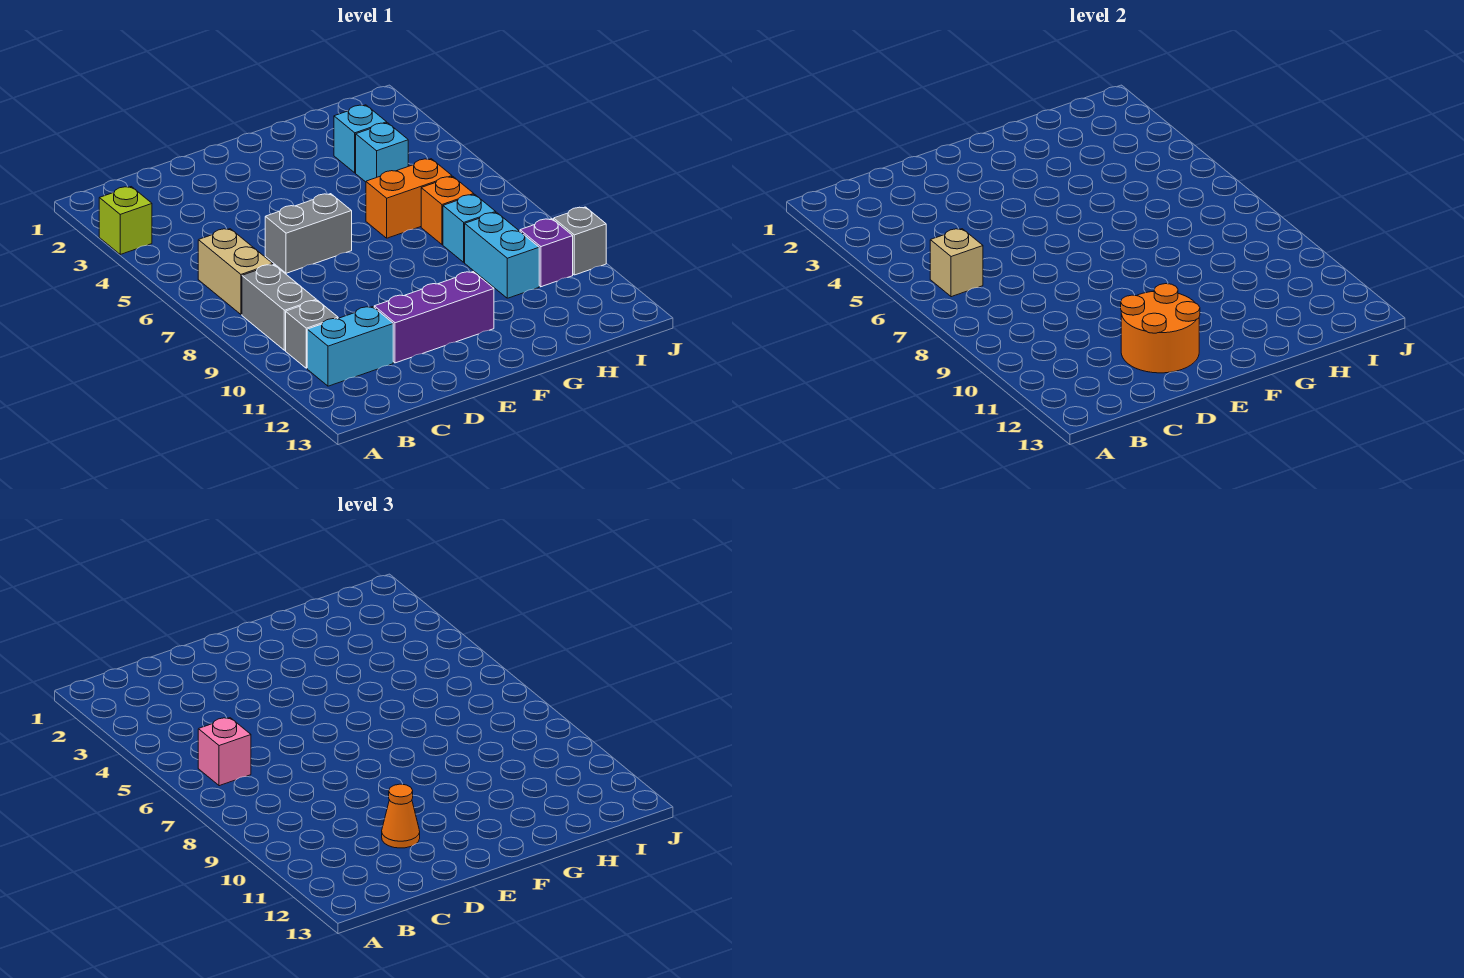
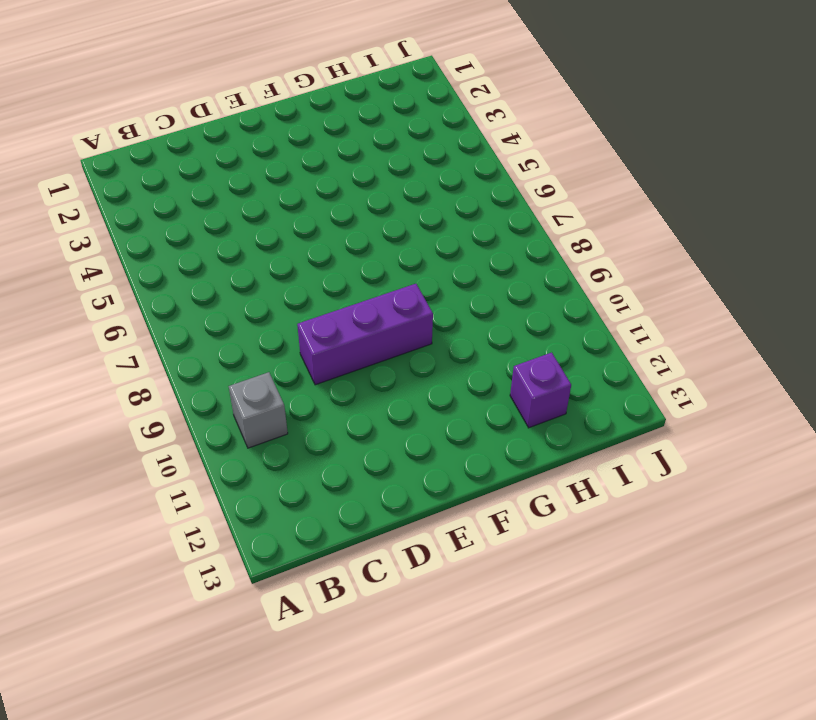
purple brick D9:F9 level 1 -> purple brick D11:F11 level 1
purple brick H12 level 1 -> purple brick I10 level 1
none -> lime brick A3 level 1
none -> tan brick B6:B7 level 1
none -> grey brick B8:B9 level 1

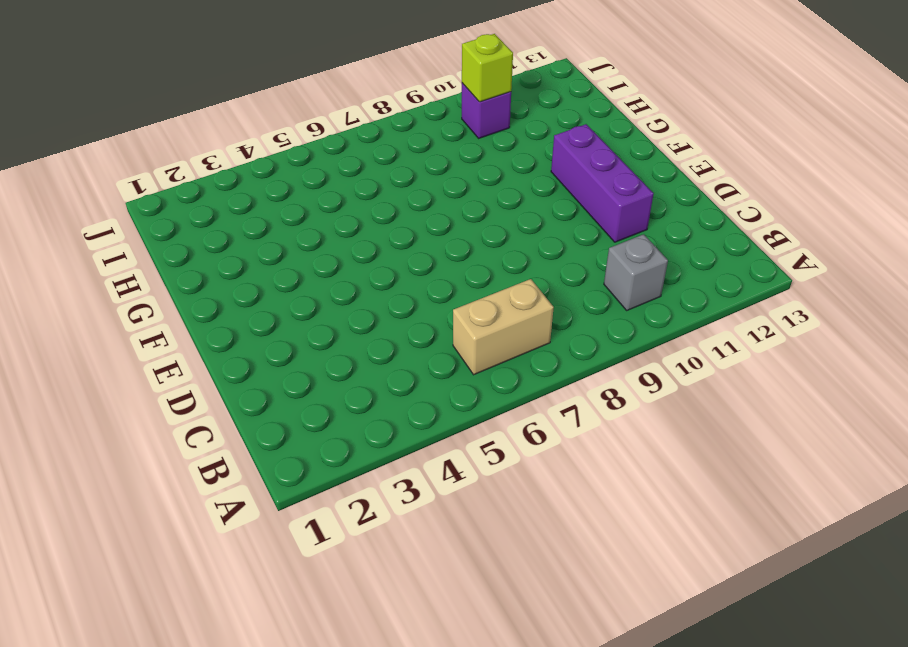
lime brick I10 level 2 -> lime brick A3 level 1
none -> grey brick B8:B9 level 1
none -> cyan brick B11:C11 level 1
none -> grey brick D6:E6 level 1

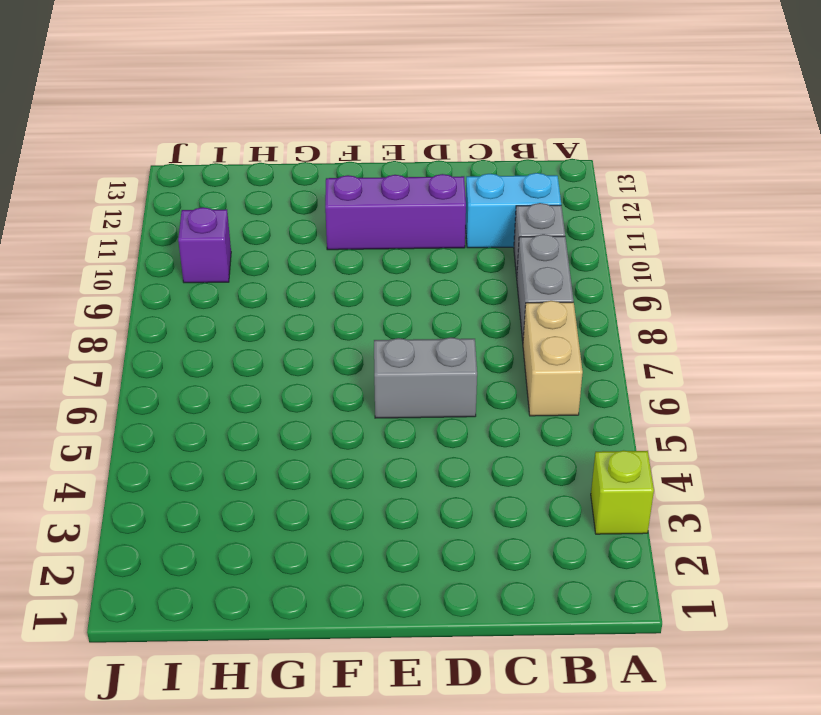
none -> orange brick G6:H6 level 1
none -> cyan brick H3 level 1
none -> cyan brick H4 level 1

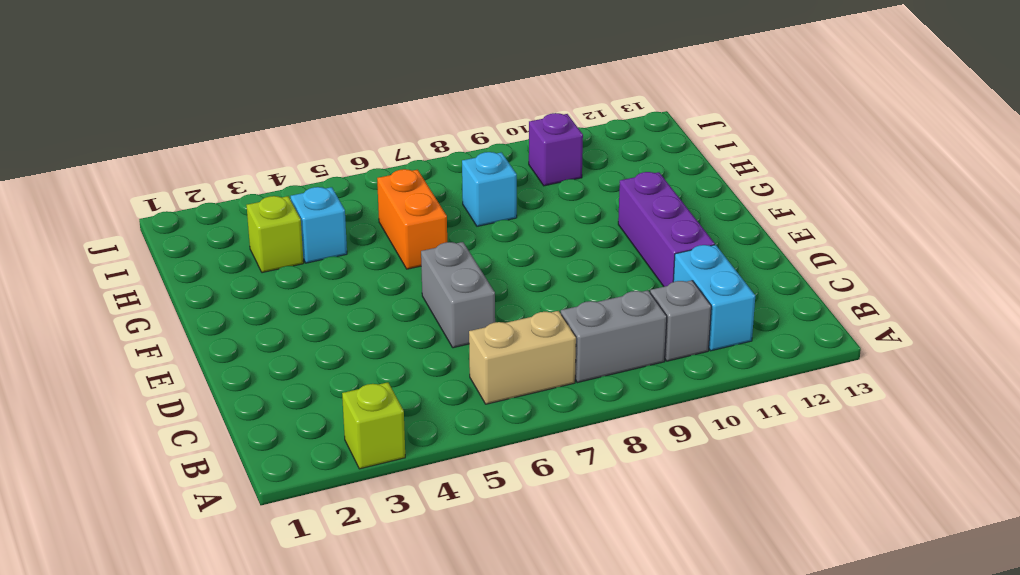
lime brick H3 level 1 -> cyan brick H3 level 1
none -> orange brick H7 level 1
none -> cyan brick H9:H10 level 1
none -> grey brick J10 level 1

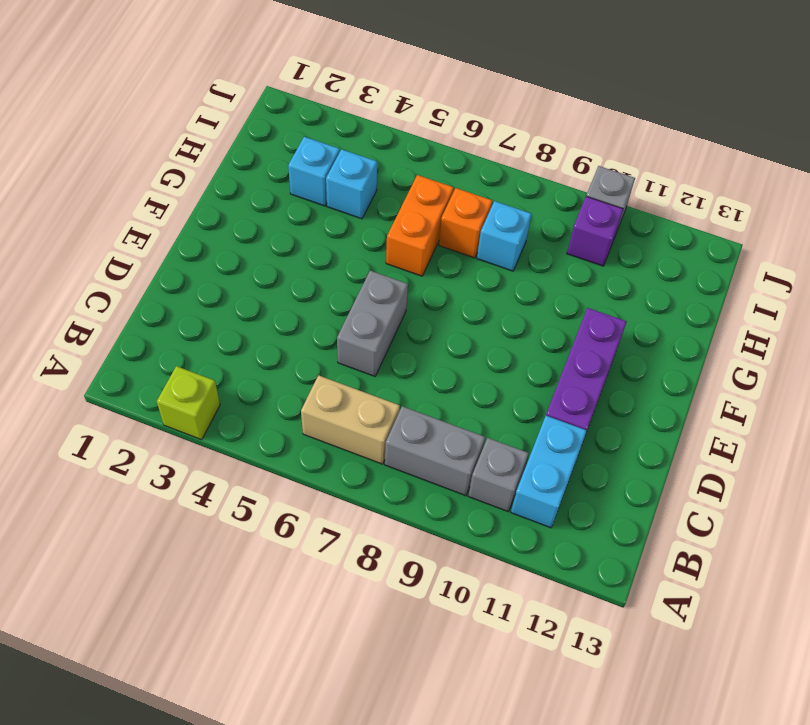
none -> cyan brick H9:H10 level 1
none -> tan brick B6 level 2
none -> orange round brick D11:E12 level 2

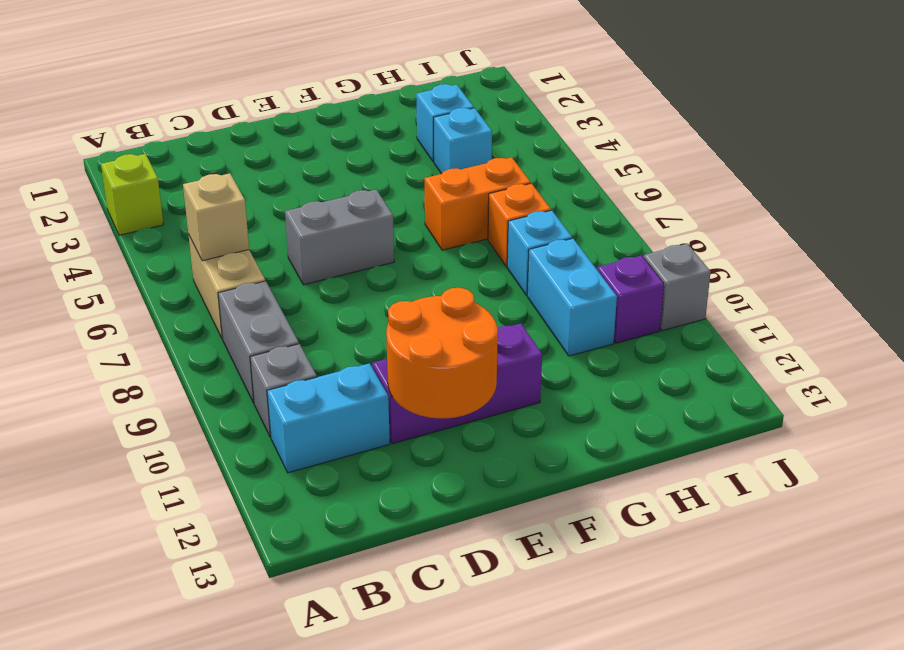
none -> pink brick B6 level 3
none -> orange cone D11 level 3

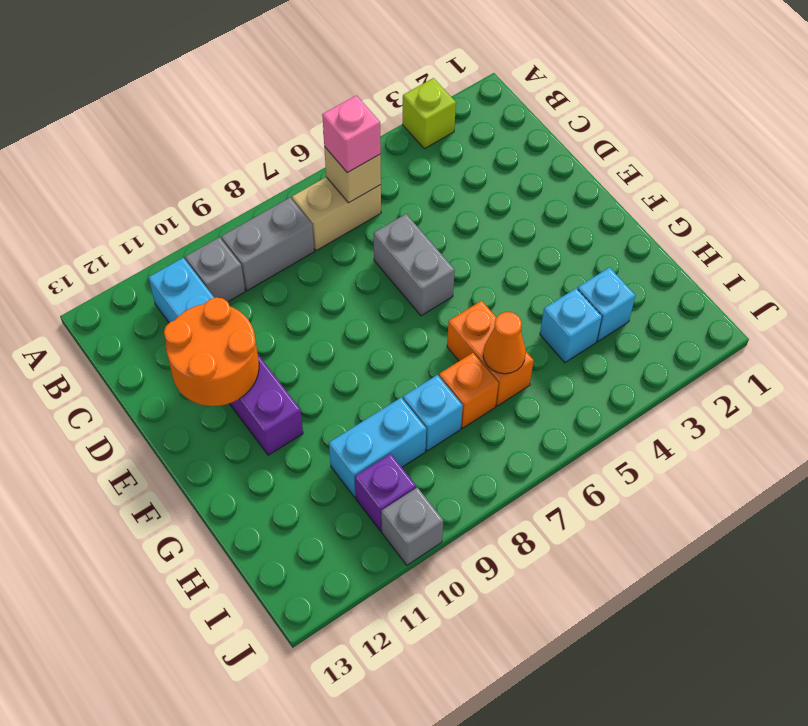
orange cone H6 level 2 -> orange cone D11 level 3

